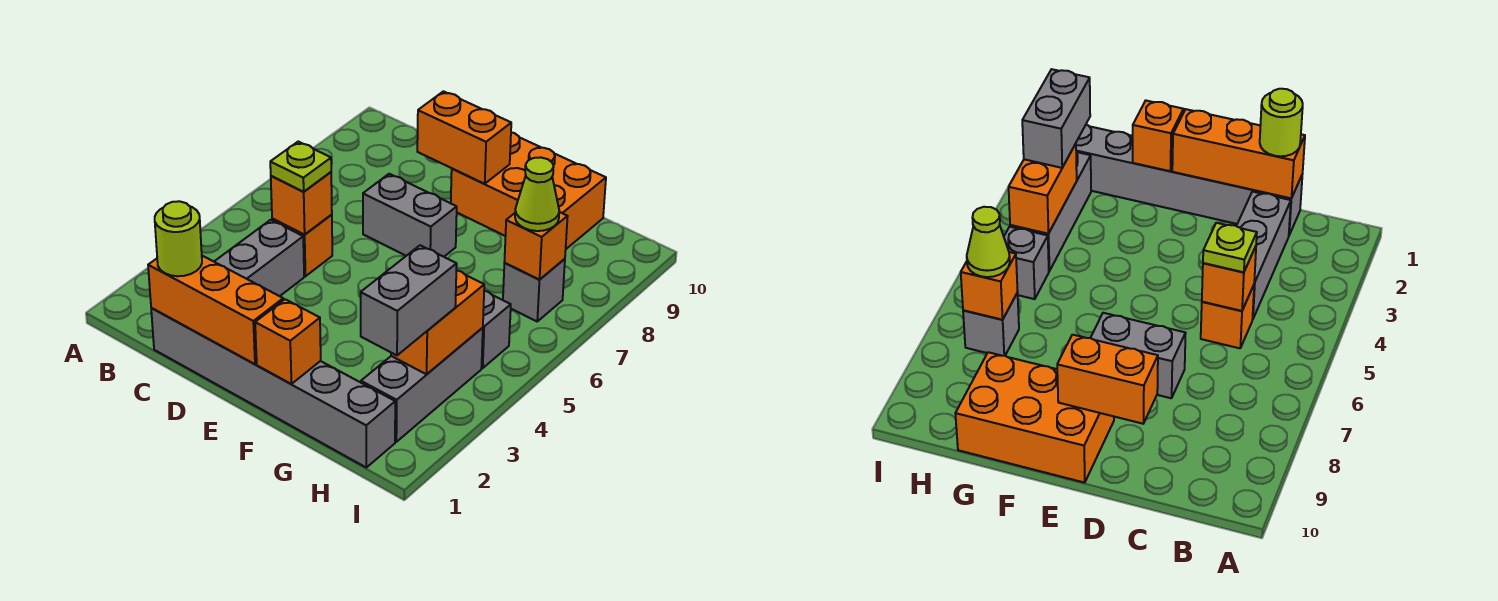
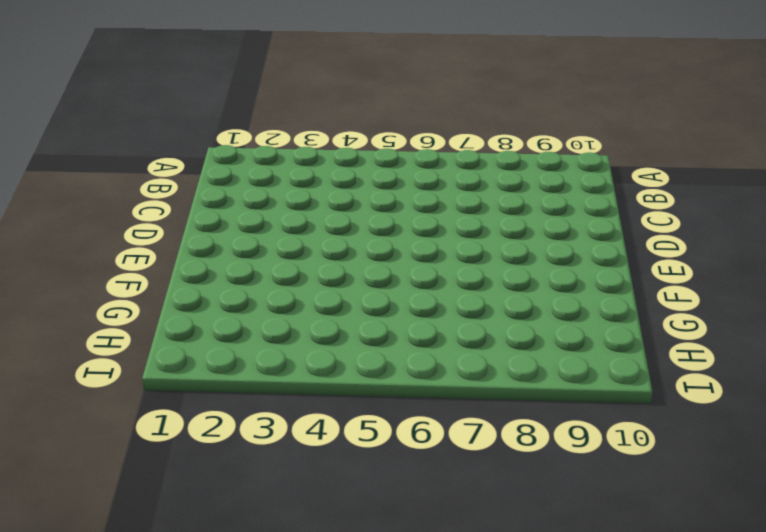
none -> grey brick C1:H1 level 1
none -> grey brick C2:C4 level 1
none -> orange brick C5 level 1

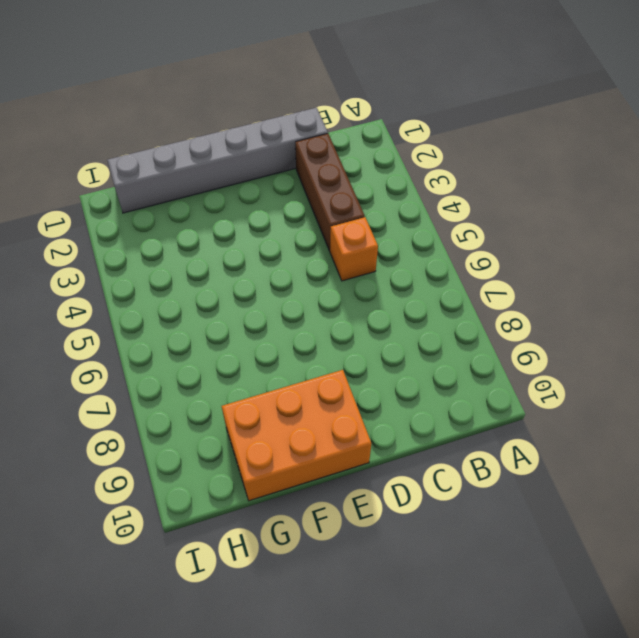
brown brick C2:C4 level 1 -> grey brick C2:C4 level 1
none -> grey brick D7:E7 level 1
none -> grey brick H2:H4 level 1
none -> grey brick H5 level 1

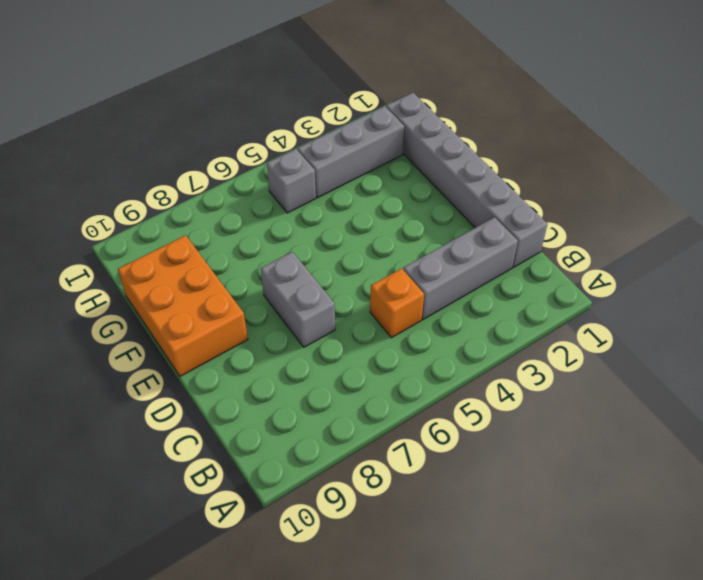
none -> grey brick H7 level 1
none -> orange brick C1:E1 level 2
none -> orange brick C5 level 2

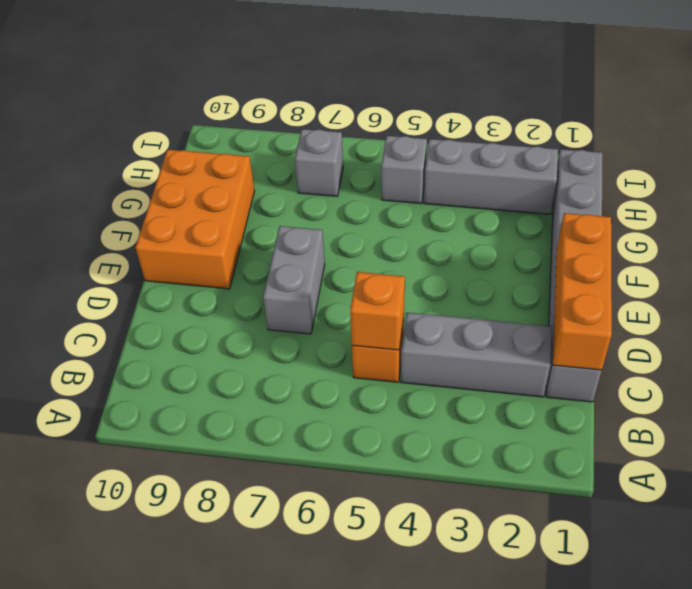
none -> orange brick D9:E9 level 2
none -> orange brick F1 level 2
none -> orange brick H3:H4 level 2

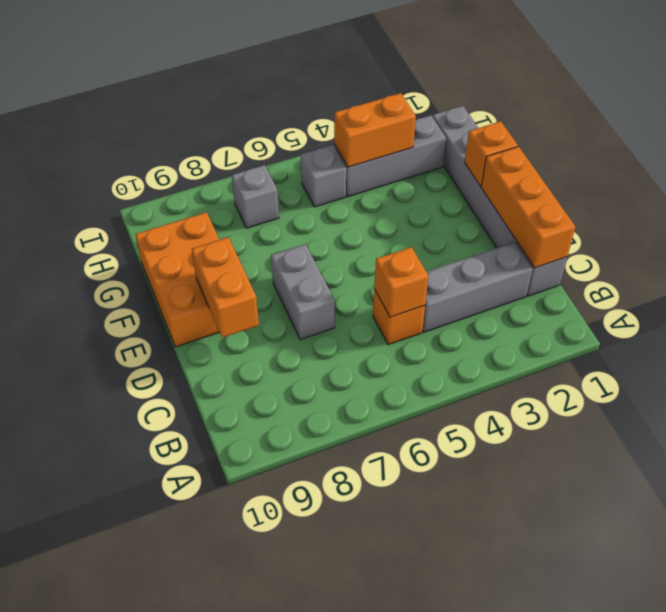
none -> orange brick H7 level 2
none -> lime round brick C1 level 3
none -> lime plate C5 level 3

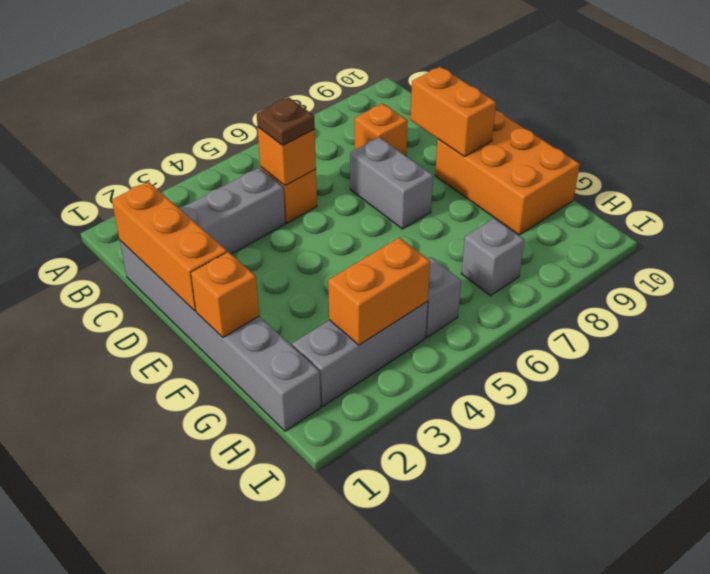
brown plate C5 level 3 -> lime plate C5 level 3
orange brick C8 level 1 -> orange brick H7 level 2
none -> lime round brick C1 level 3
none -> grey brick H2:H3 level 3
none -> lime cone H7 level 3

